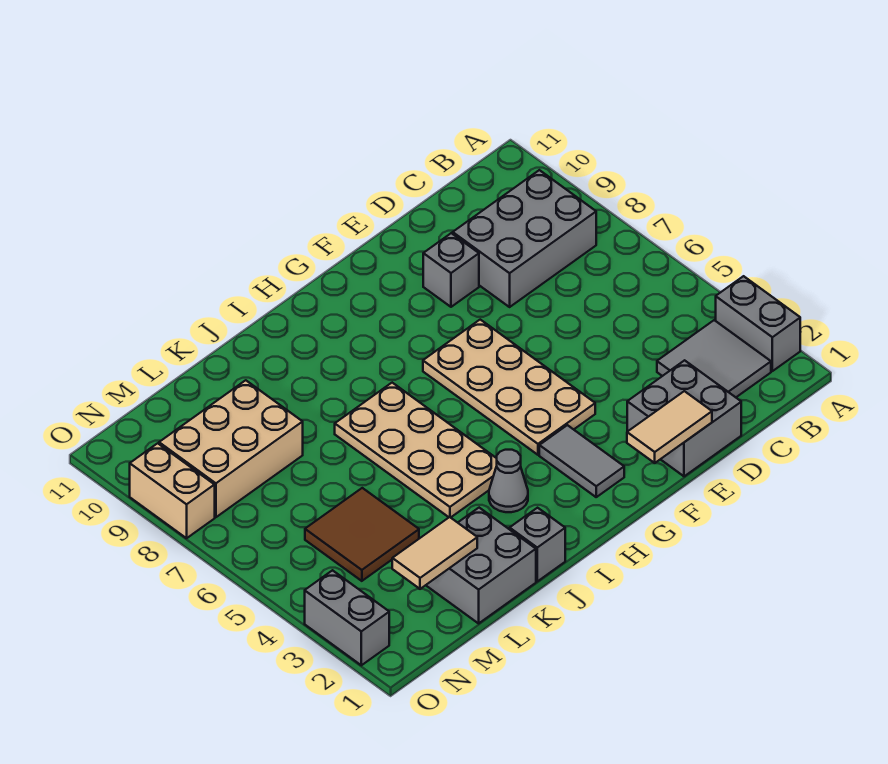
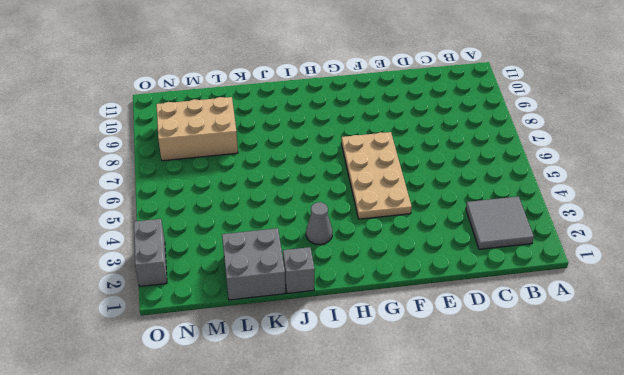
none -> grey brick A2:A3 level 1
none -> grey brick B8:D9 level 1
none -> grey brick D1:E2 level 1

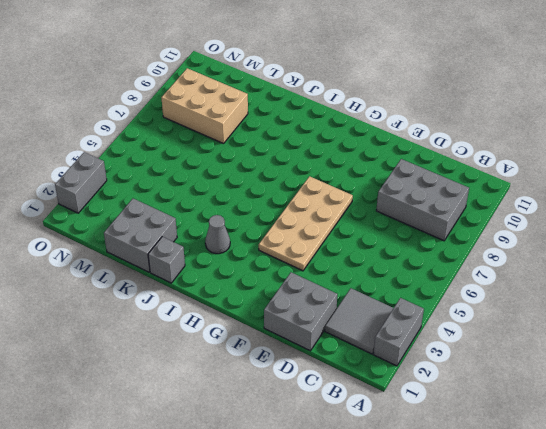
none -> grey brick E9 level 1
none -> grey tile G2:G3 level 1
none -> tan plate I4:J7 level 1

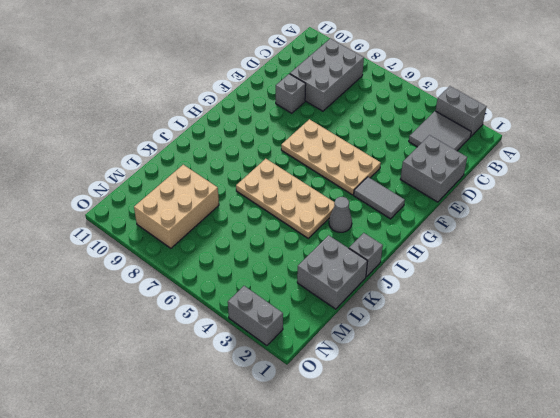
none -> brown tile L4:M5 level 1
none -> tan brick O8:O9 level 1
none -> tan tile E1:F1 level 2

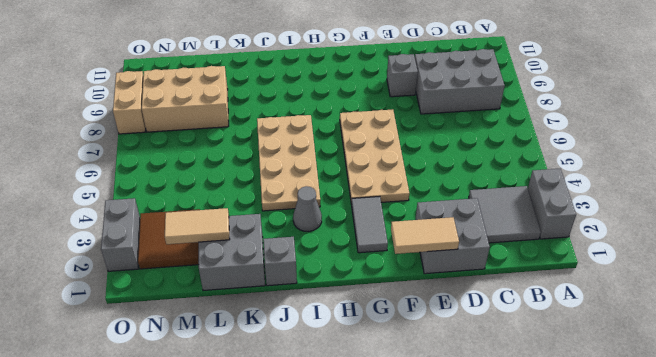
brown tile M2:N3 level 1 -> brown tile L4:M5 level 1

